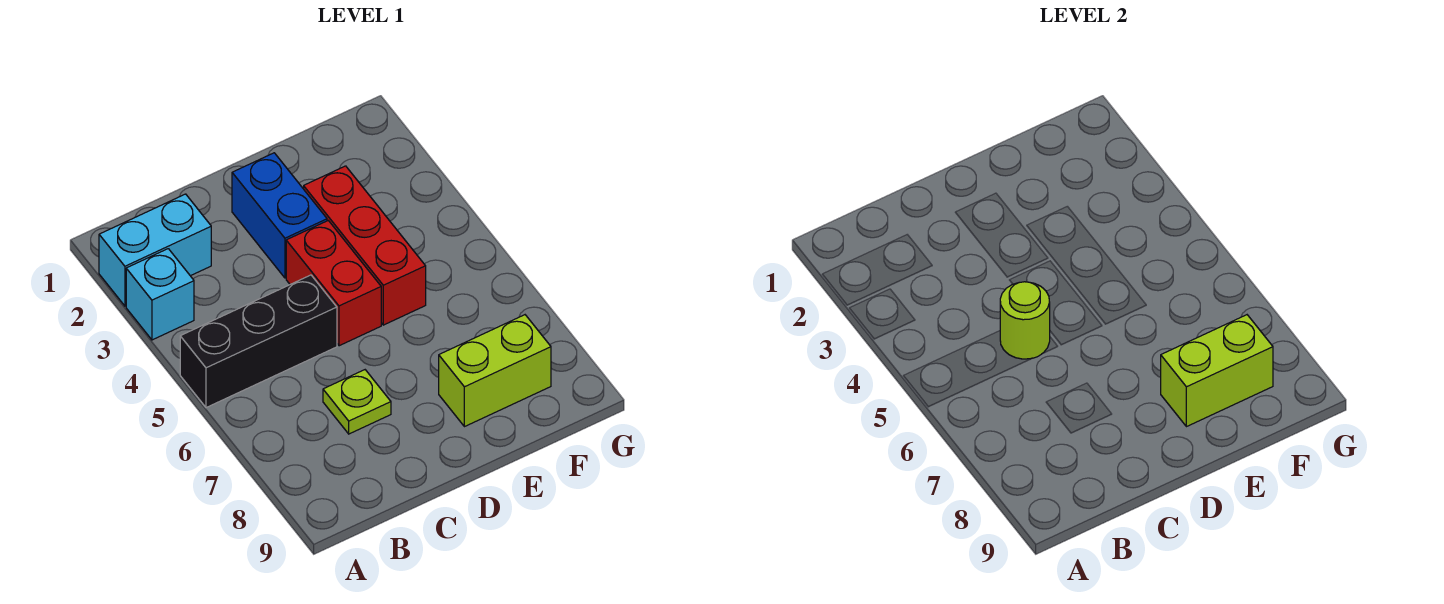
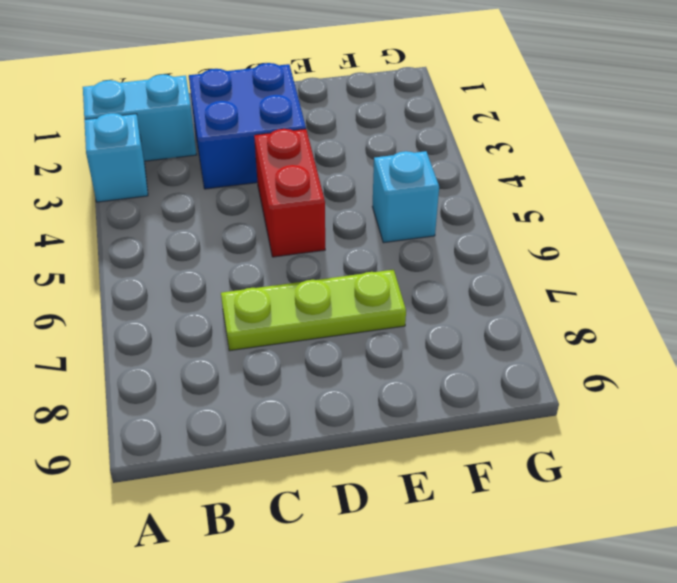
blue brick C2:D3 level 1 -> blue brick D2:D3 level 1
lime plate C7:E7 level 1 -> lime plate C7 level 1
cyan brick F5 level 1 -> none
none -> black brick A5:C5 level 1
none -> red brick E3:E5 level 1

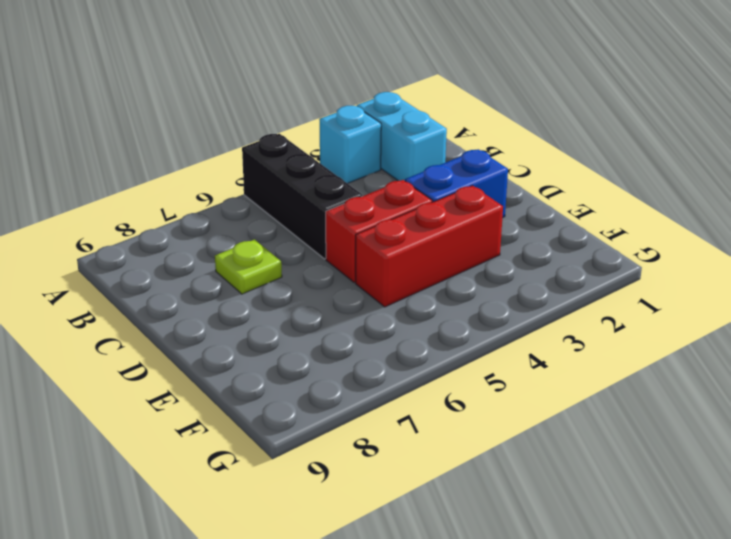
none -> lime brick E8:F8 level 1
none -> lime round brick C5 level 2

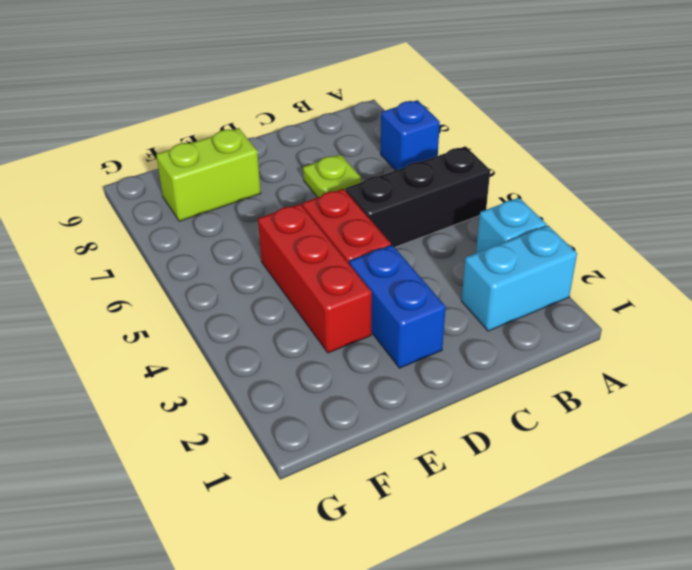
blue brick A7 level 1 -> none
none -> lime round brick C5 level 2
none -> lime brick E8:F8 level 2

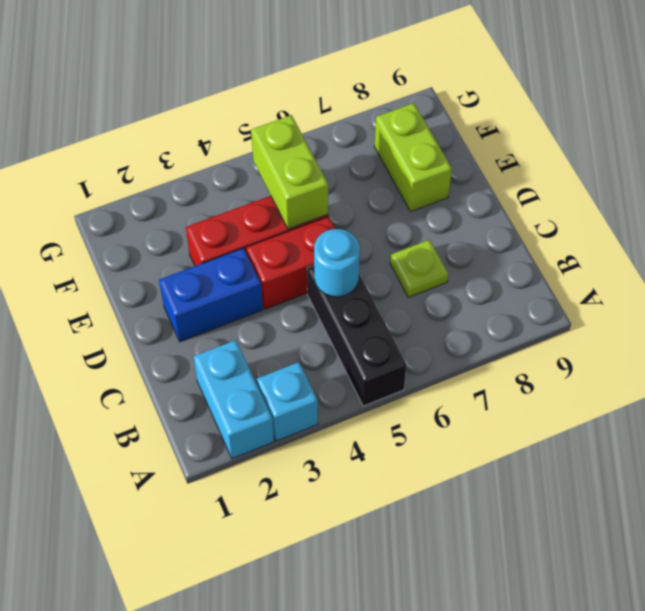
cyan round brick C5 level 2 -> lime round brick C5 level 2
lime brick E5:F5 level 2 -> lime brick E8:F8 level 2

